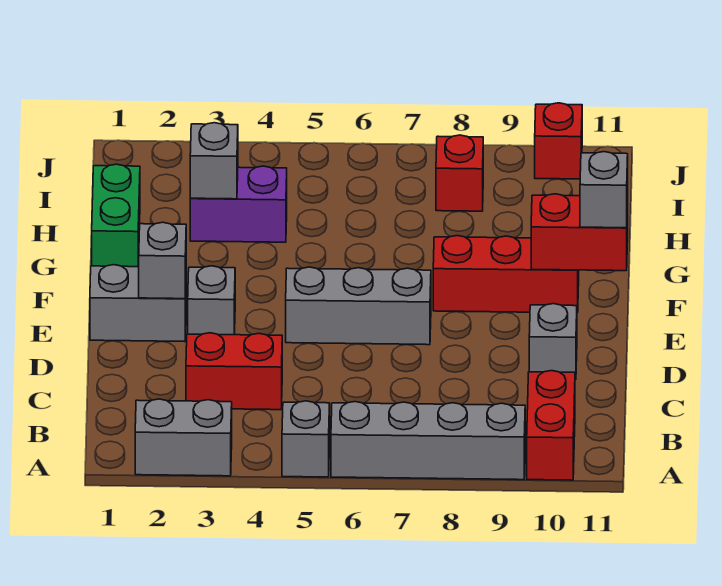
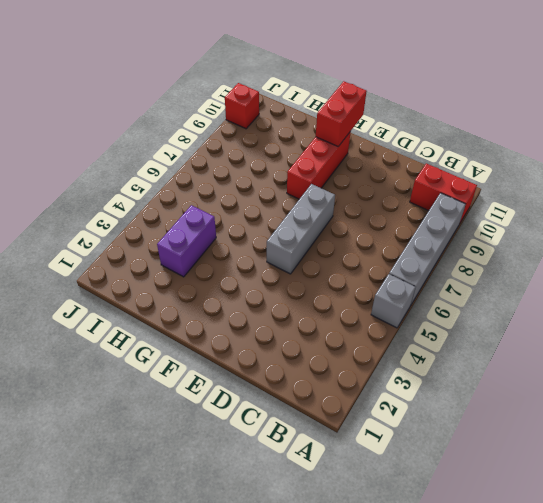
none -> grey brick A2:A3 level 1
none -> red brick C3:C4 level 1
none -> grey brick D10 level 1

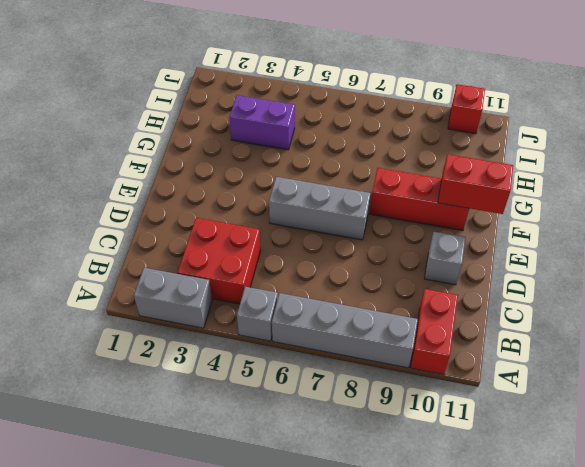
red brick B3:C4 level 1 -> red brick C3:C4 level 1
none -> grey brick E1:E2 level 1
none -> grey brick E3 level 1
none -> green brick G1:H1 level 1

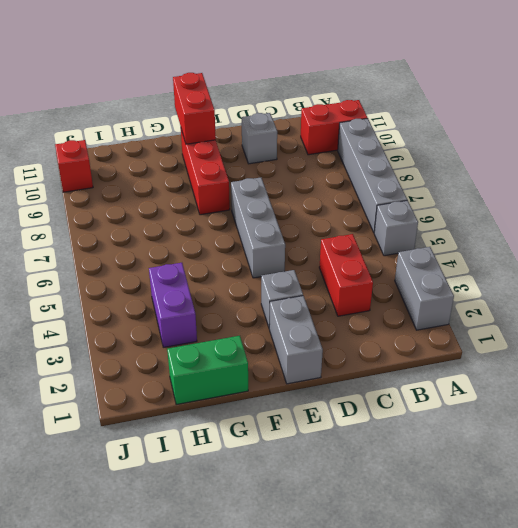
none -> red brick I8 level 1
none -> grey brick E2 level 2
none -> grey brick H3 level 2

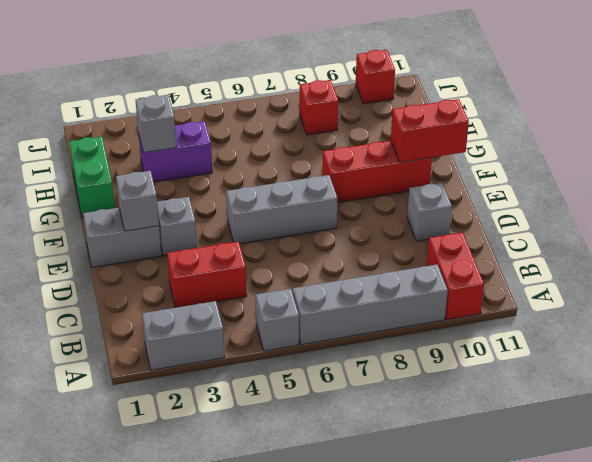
none -> grey brick F11 level 3

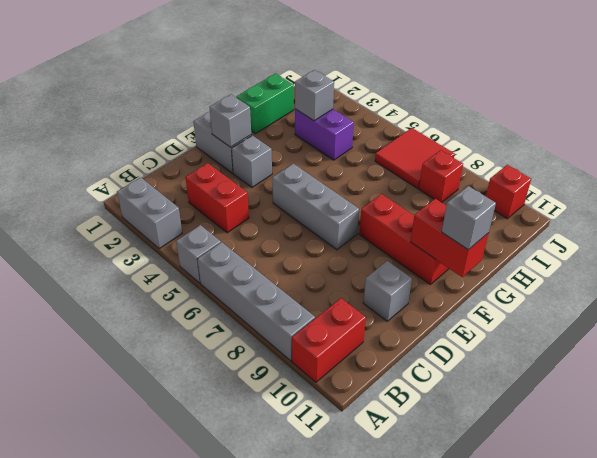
red tile I6:J7 level 1 -> none

